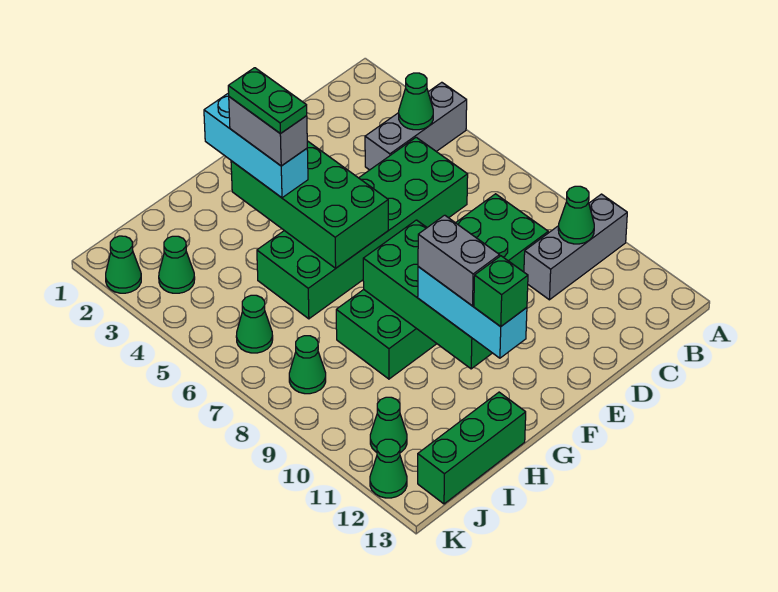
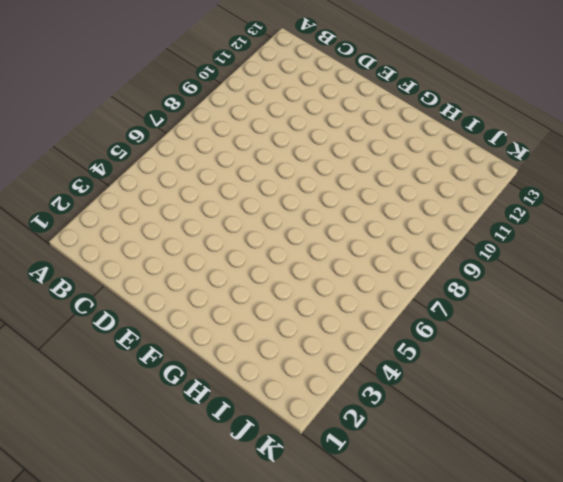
none -> grey brick A4:C4 level 1
none -> grey brick A10:C10 level 1
none -> green brick C5:H6 level 1

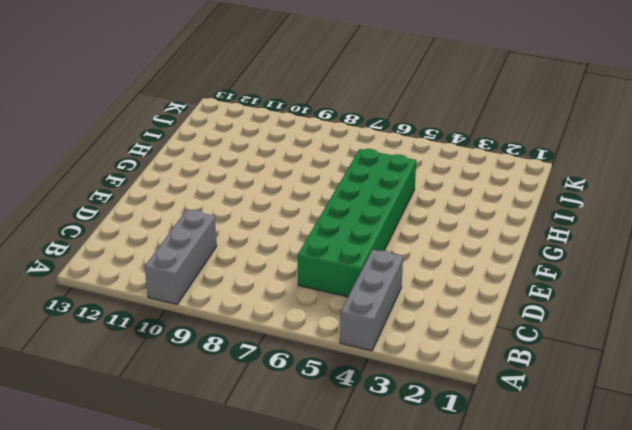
none -> green brick C8:H9 level 1
none -> green brick H13:J13 level 1
none -> green cone J3 level 1

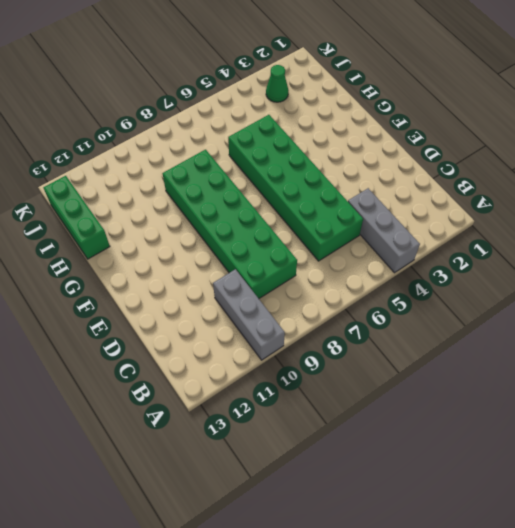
none -> green cone J6 level 1
none -> green cone J8 level 1
none -> green cone J11 level 1

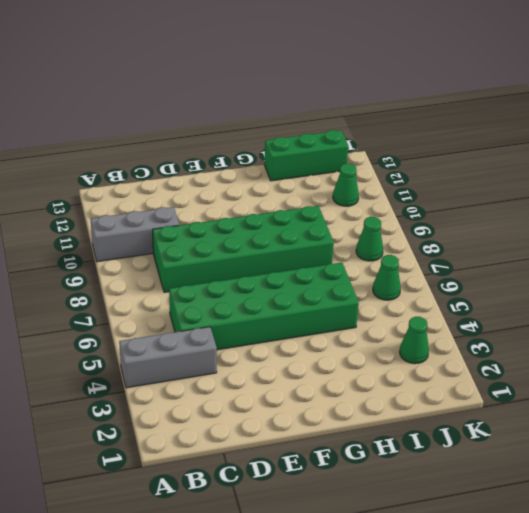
none -> green cone K2 level 1
none -> green cone K12 level 1
none -> green cone B4 level 2

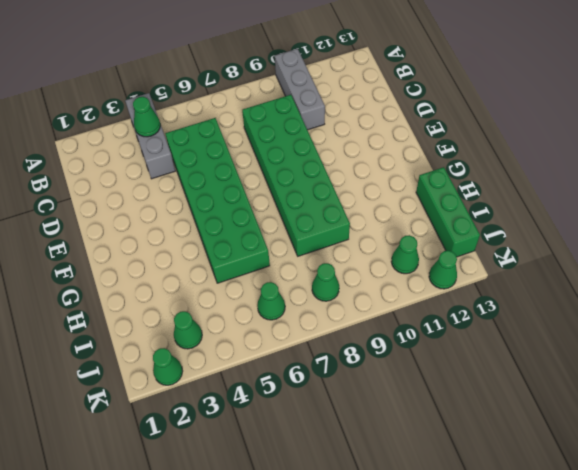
none -> green cone B10 level 2
none -> green brick F3:G6 level 2
none -> green brick F8:G11 level 2

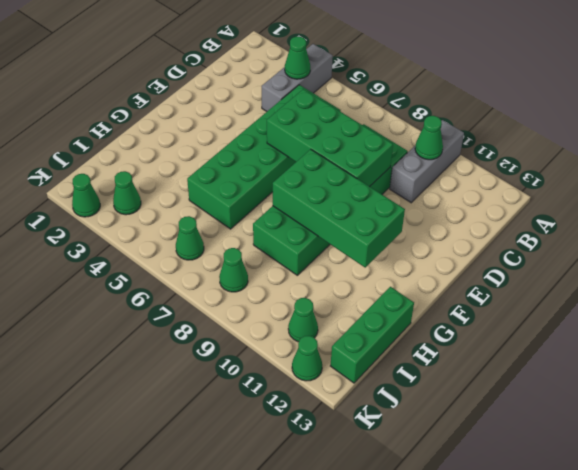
green brick D6:E9 level 2 -> green brick F3:G6 level 2
none -> cyan brick G2:G4 level 3
none -> cyan brick G10:G12 level 3
none -> grey brick G3:G4 level 4

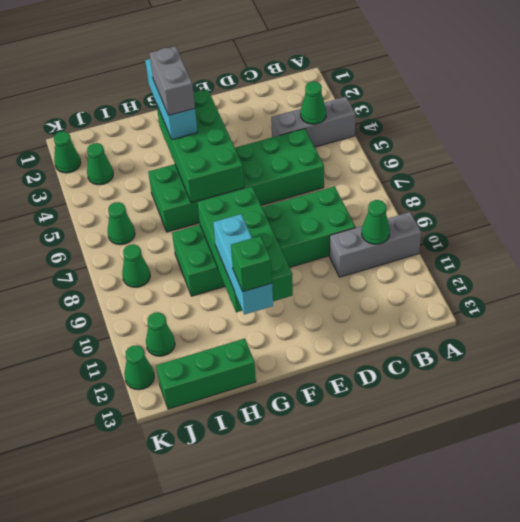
none -> grey brick G10:G11 level 4
none -> green plate G3:G4 level 5

